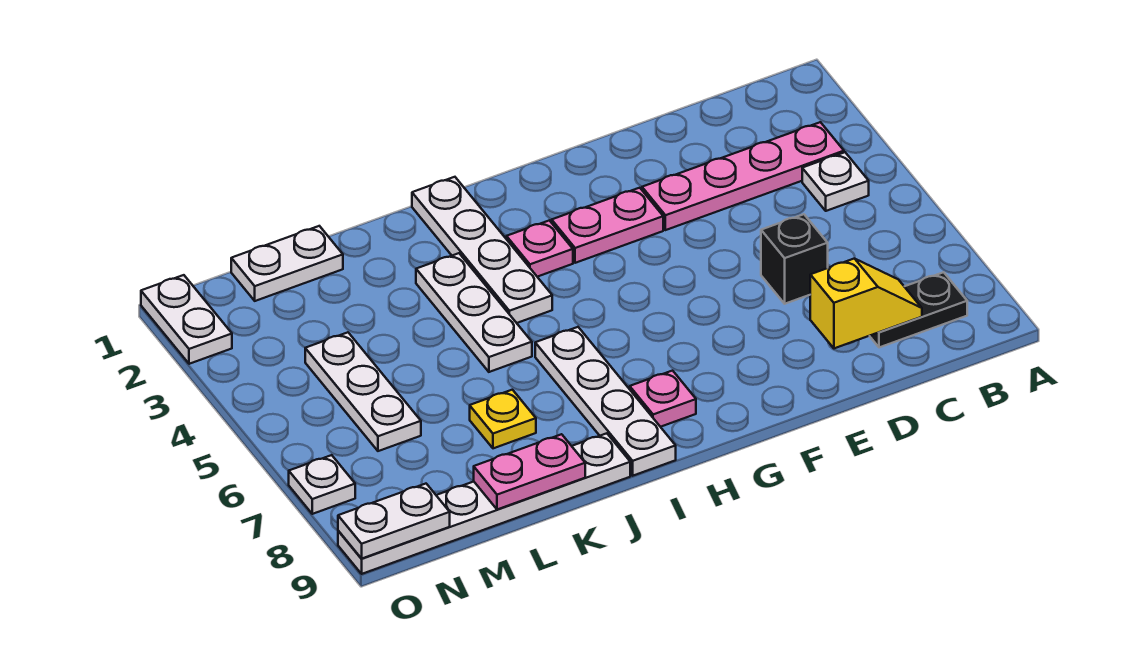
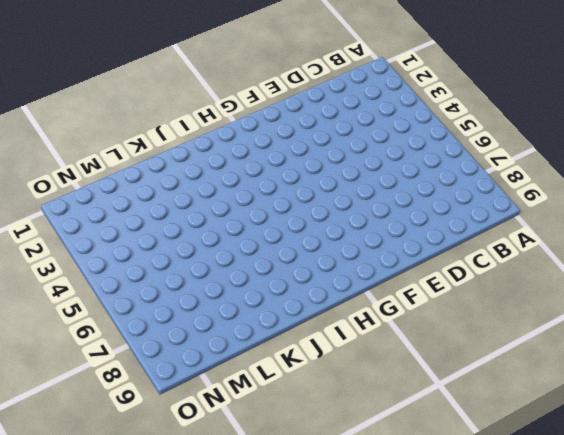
none -> pink plate B3:E3 level 1
none -> white plate B4 level 1
none -> black plate B8:C8 level 1

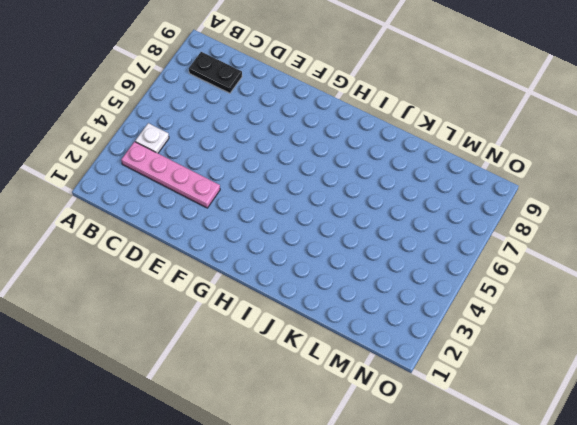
none -> black brick D6 level 1
none -> pink plate F3:G3 level 1
none -> pink plate H3 level 1

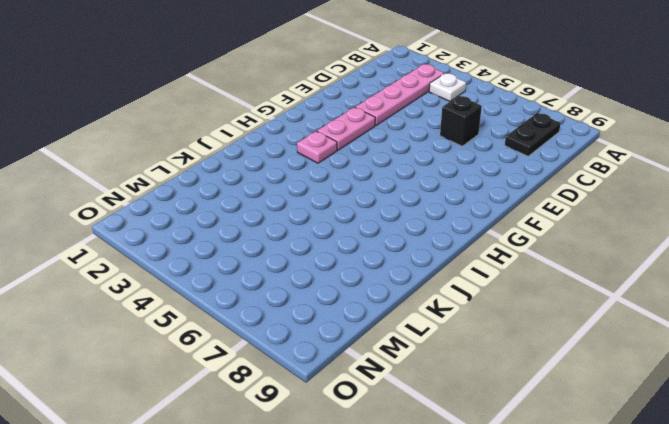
none -> pink plate H8 level 1
none -> white plate I1:I4 level 1
none -> white plate I6:I9 level 1

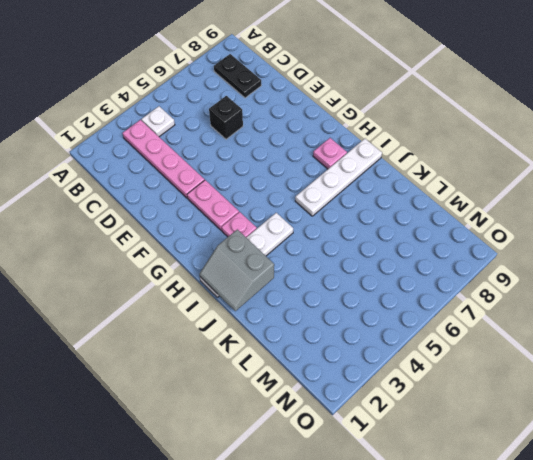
grey slope I1:J2 level 2 top 2 -> none
none -> white plate J3:J5 level 1
none -> white plate J9:O9 level 1
none -> yellow plate K7 level 1

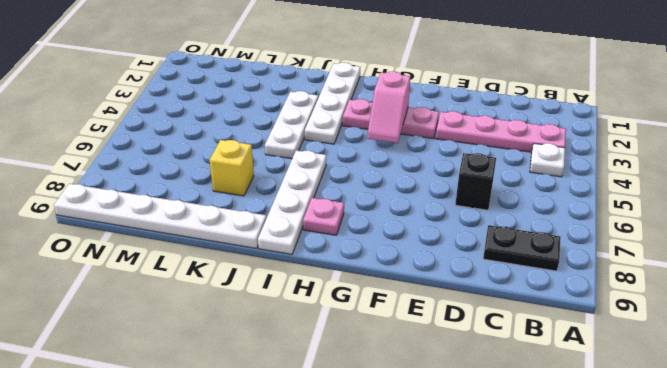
pink slope G3:G4 level 2 top 3 -> none
yellow brick K7 level 1 -> yellow plate K7 level 1
none -> white plate L1:M1 level 1
none -> white plate M4:M6 level 1
none -> white plate O1:O2 level 1

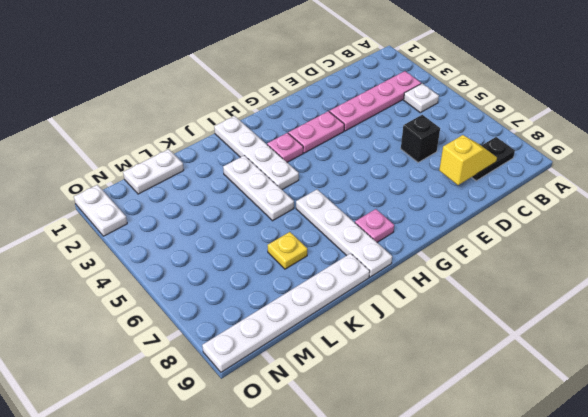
none -> white plate M4:M6 level 1
none -> white plate O7 level 1
none -> pink plate K9:L9 level 2

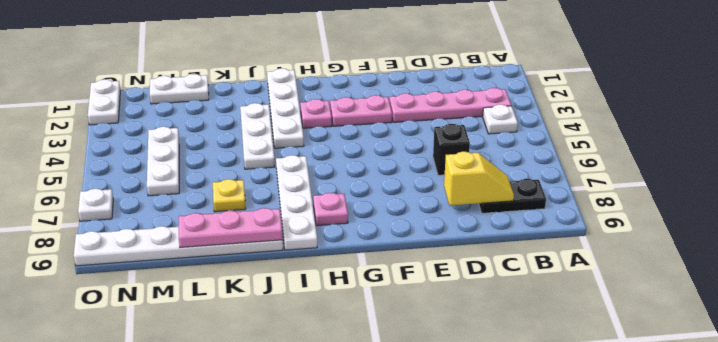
pink plate J9:L9 level 2 -> pink plate K9:L9 level 2
none -> white plate N9:O9 level 2

